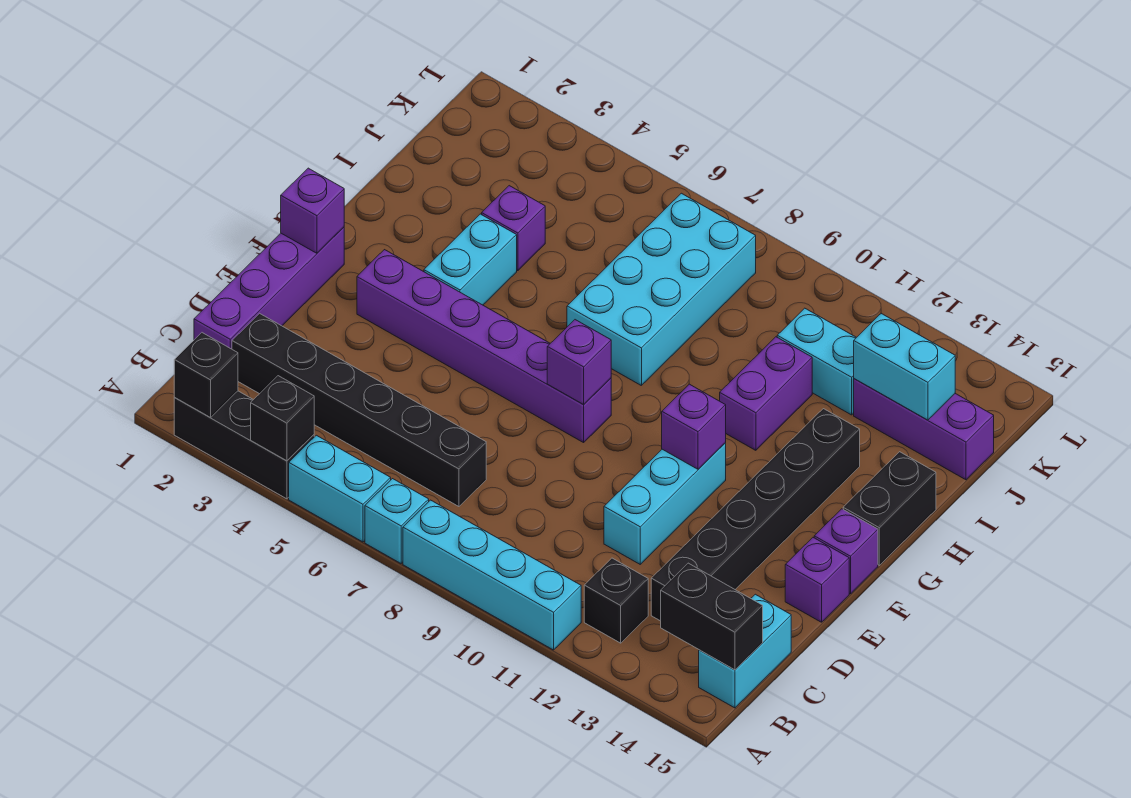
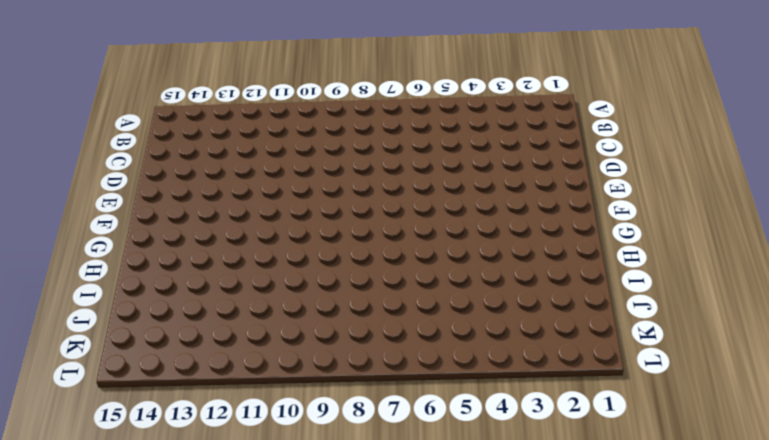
none -> black brick A2:A4 level 1
none -> cyan brick A5:A6 level 1
none -> cyan brick A7 level 1

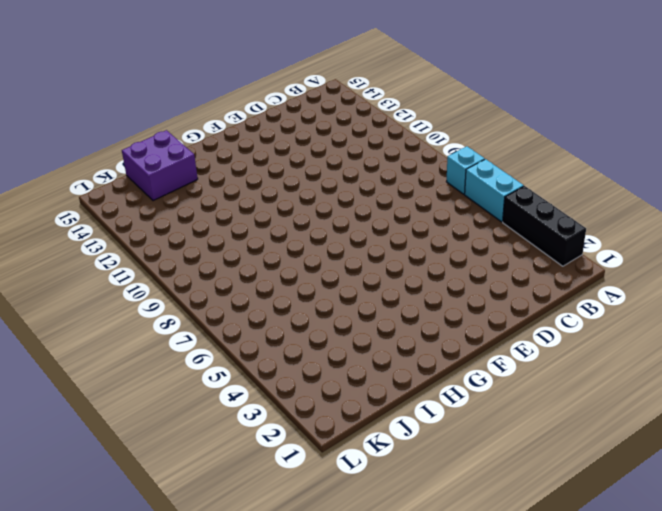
purple brick I14:J15 level 1 -> purple brick J13:J15 level 1
none -> cyan brick A8:A11 level 1
none -> black brick B12 level 1
none -> cyan brick B15:C15 level 1

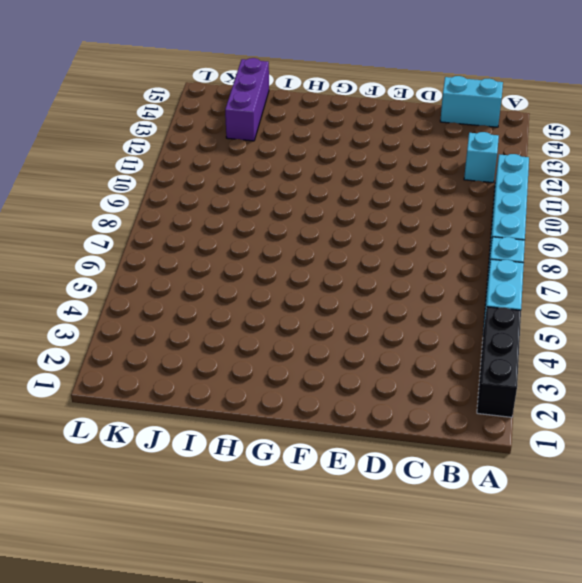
cyan brick B12 level 1 -> black brick B12 level 1
none -> purple brick C1:F1 level 1
none -> black brick C2:C7 level 1
none -> black brick C13:H13 level 1

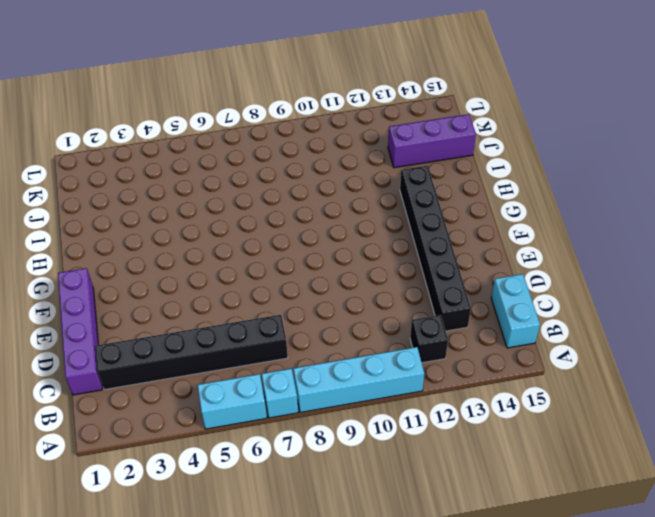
none -> black brick A2:A4 level 1
none -> cyan brick D11:F11 level 1
none -> purple brick E15 level 1

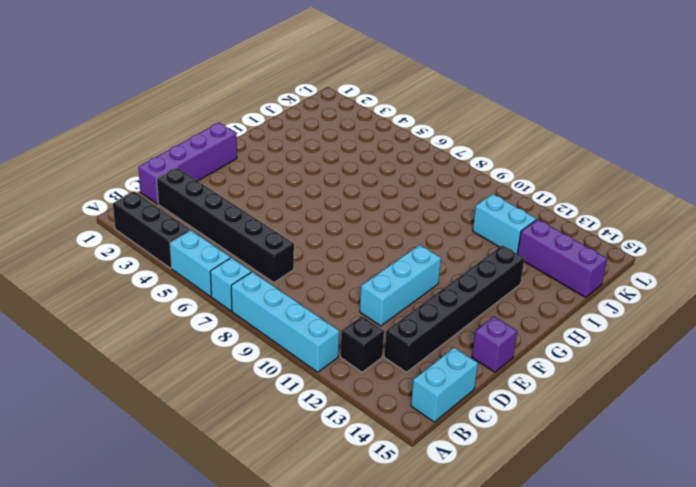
none -> purple brick F3:F8 level 1
none -> purple brick F15 level 1
none -> cyan brick G4:H4 level 1

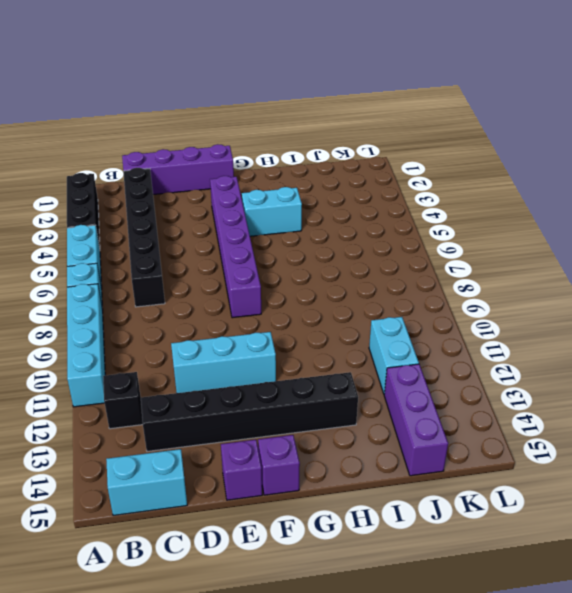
none -> black brick G15:H15 level 1
none -> cyan brick H7:K8 level 1
none -> purple brick H11:I11 level 1

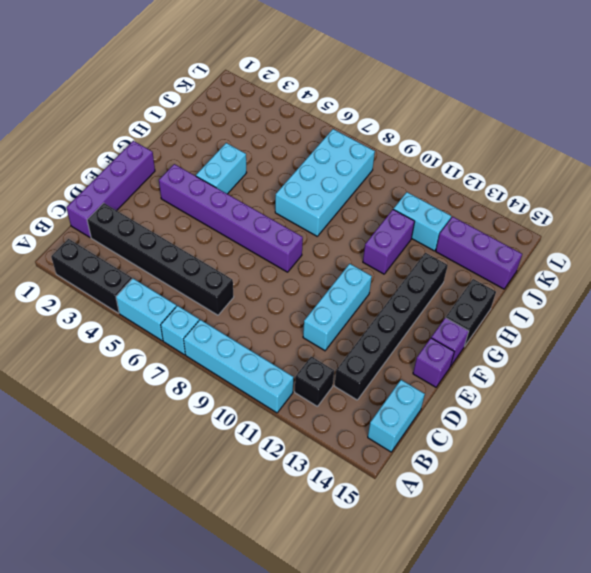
none -> purple brick I4 level 1
none -> black brick A2 level 2
none -> black brick A4 level 2

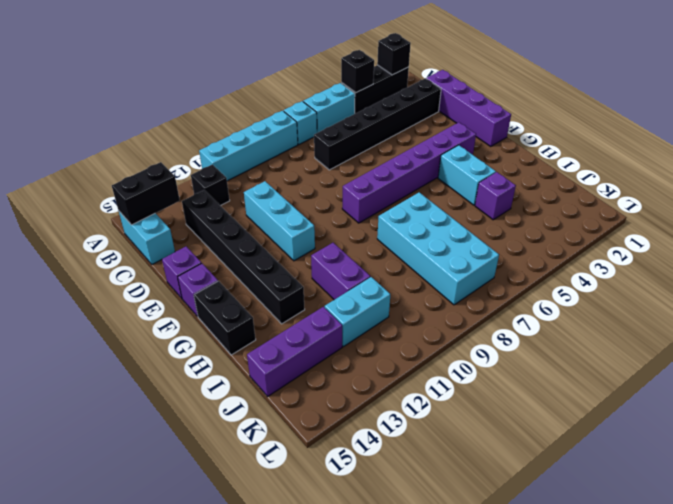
none -> purple brick F1 level 2
none -> purple brick F8 level 2
none -> purple brick F11 level 2

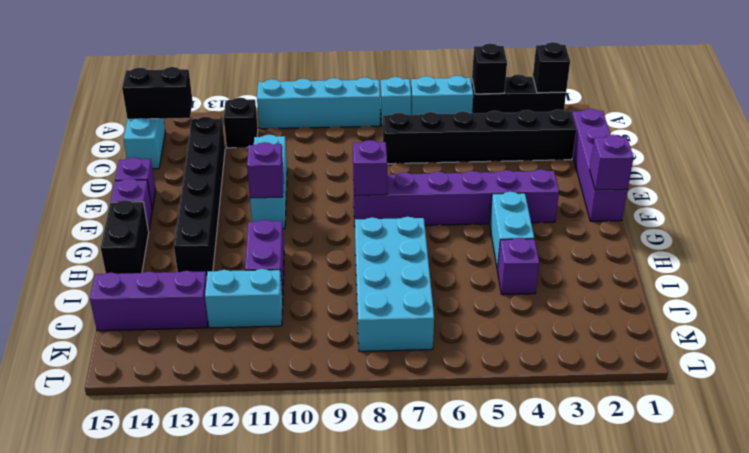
none -> cyan brick J13:J14 level 2

